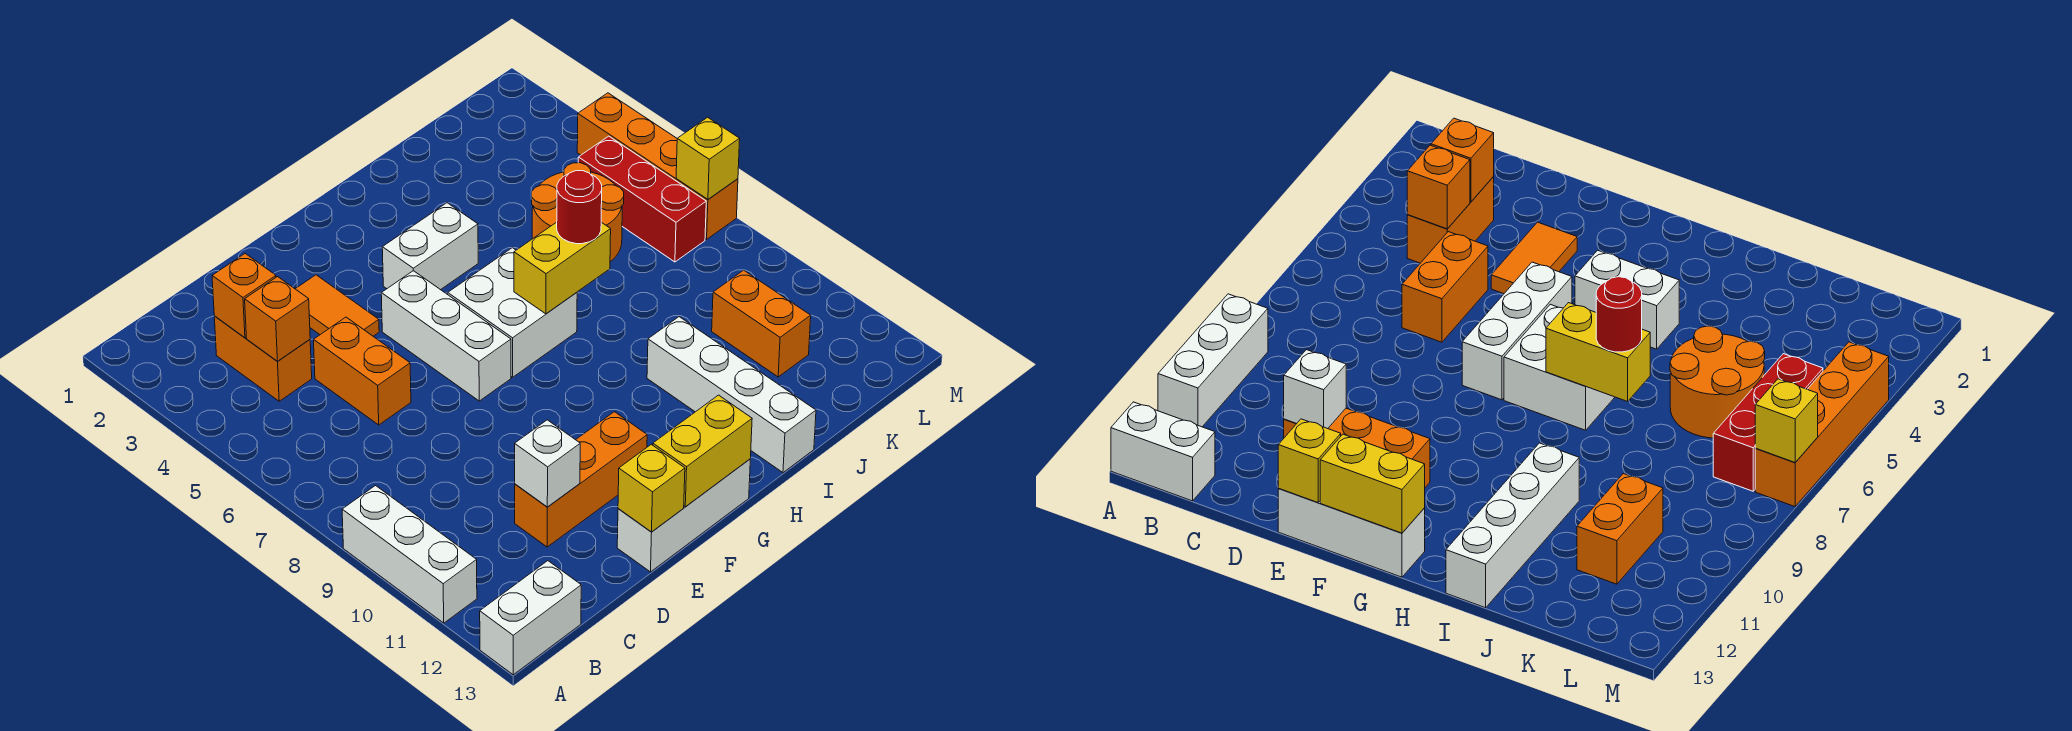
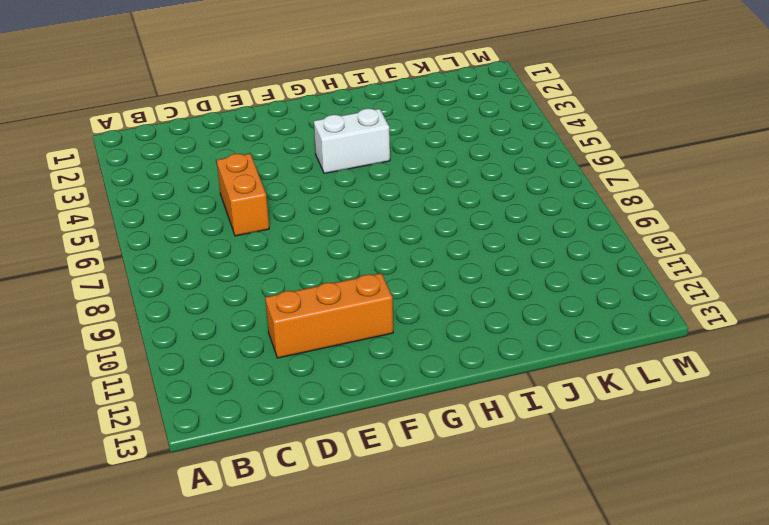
none -> white brick A9:A11 level 1
none -> white brick A13:B13 level 1
none -> orange brick C3:C4 level 1

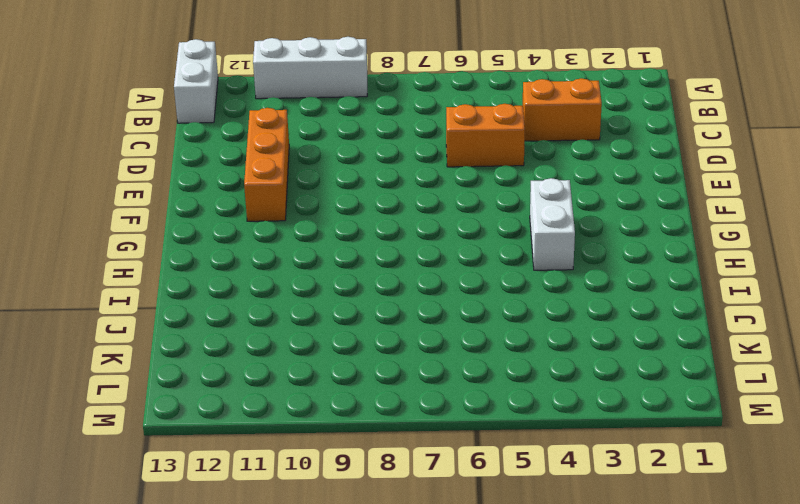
none -> orange tile E3:E4 level 1
none -> white brick E13:G13 level 1
none -> white brick F5:F7 level 1

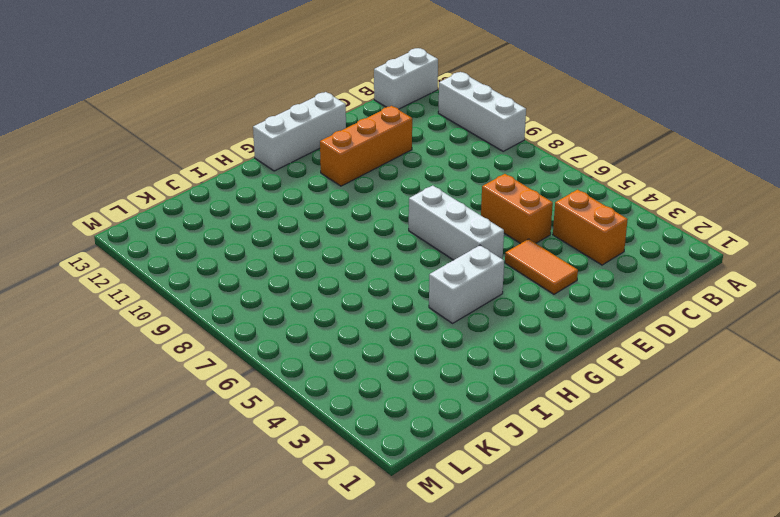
none -> white brick G6:H7 level 1
none -> white brick I10:I13 level 1
none -> orange round brick J5:K6 level 1

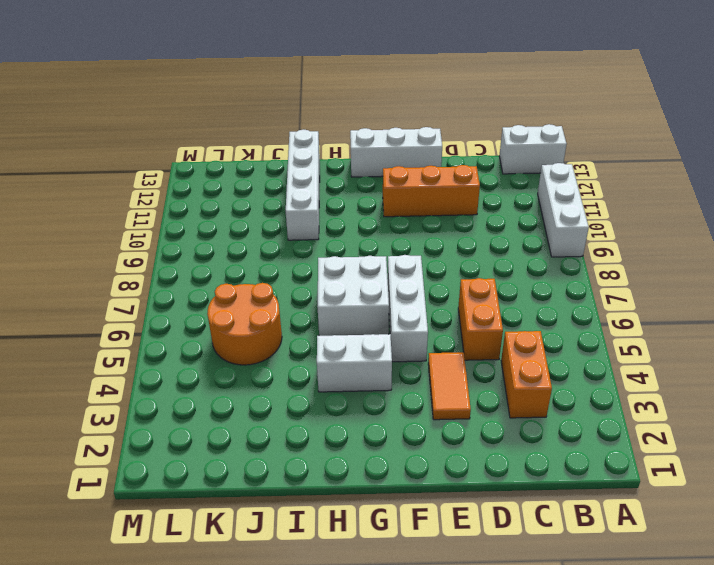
none -> orange brick K10:K11 level 1
none -> red brick L5:L7 level 1
none -> orange brick M4:M7 level 1

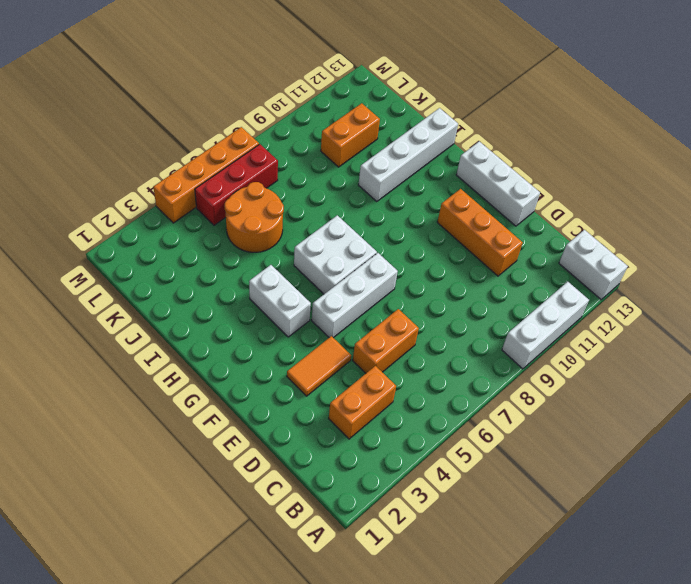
none -> orange brick C3 level 2
none -> orange brick C4 level 2
none -> white brick D11 level 2

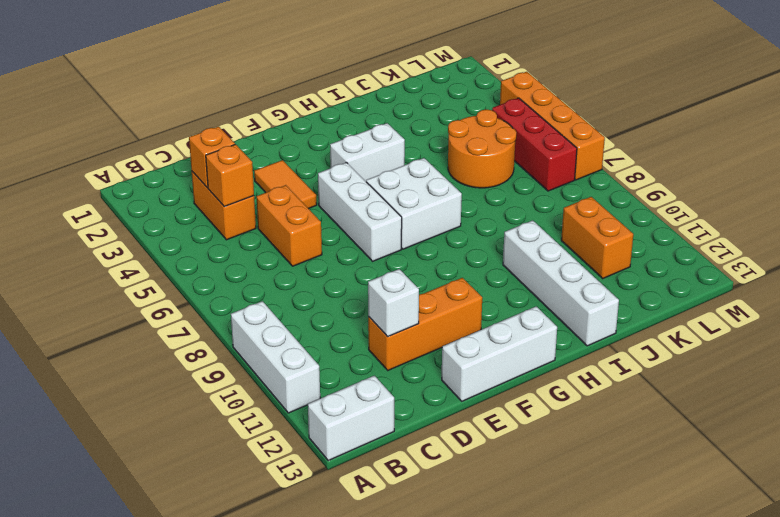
none -> yellow brick E13 level 2
none -> yellow brick F13:G13 level 2
none -> yellow brick H7:I7 level 2

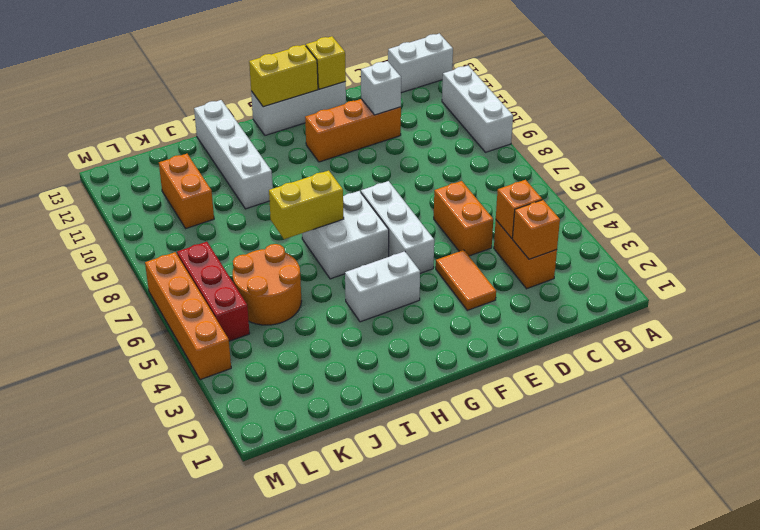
none -> yellow brick M7 level 2
none -> red round brick I7 level 3

